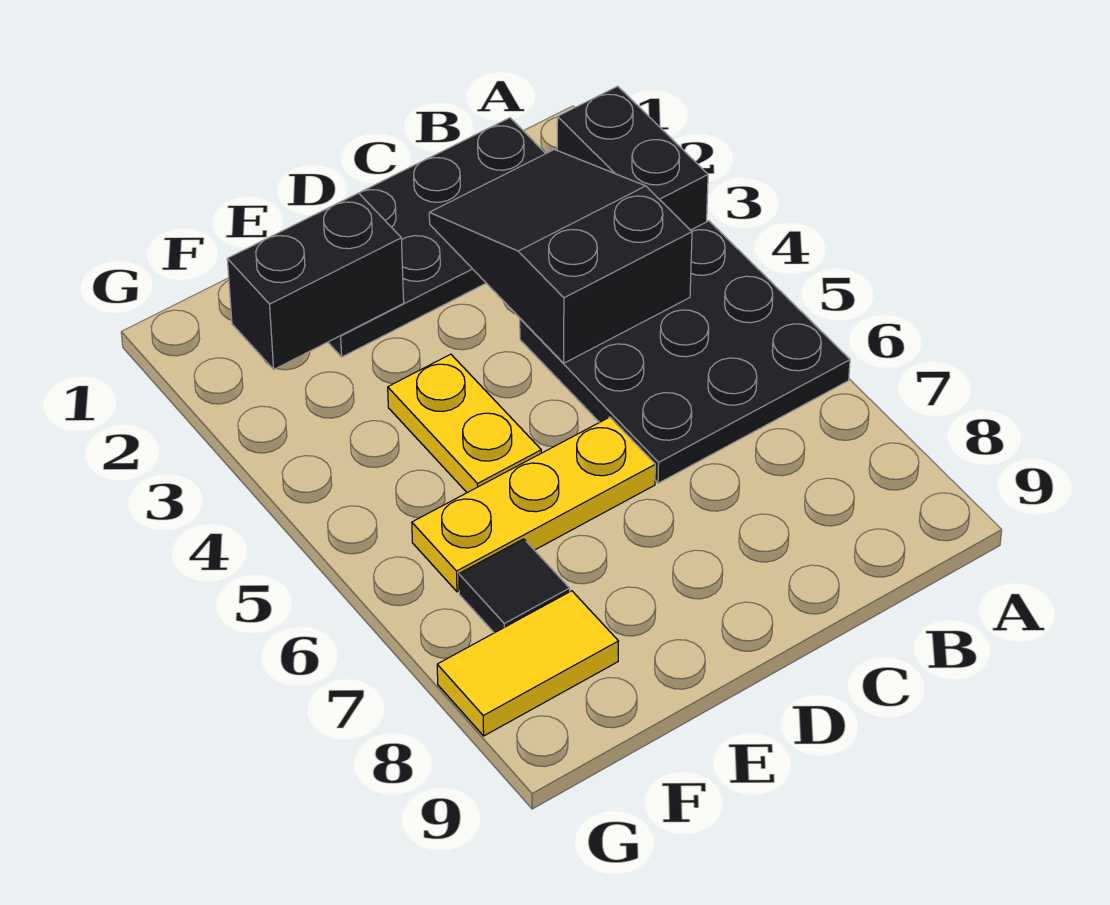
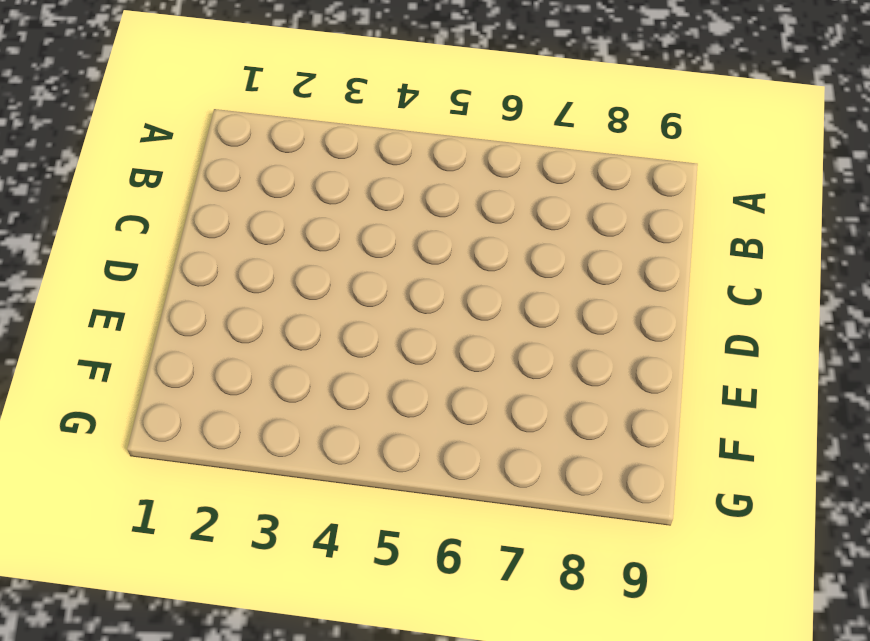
none -> black brick A2:A3 level 1
none -> black plate A4:C6 level 1

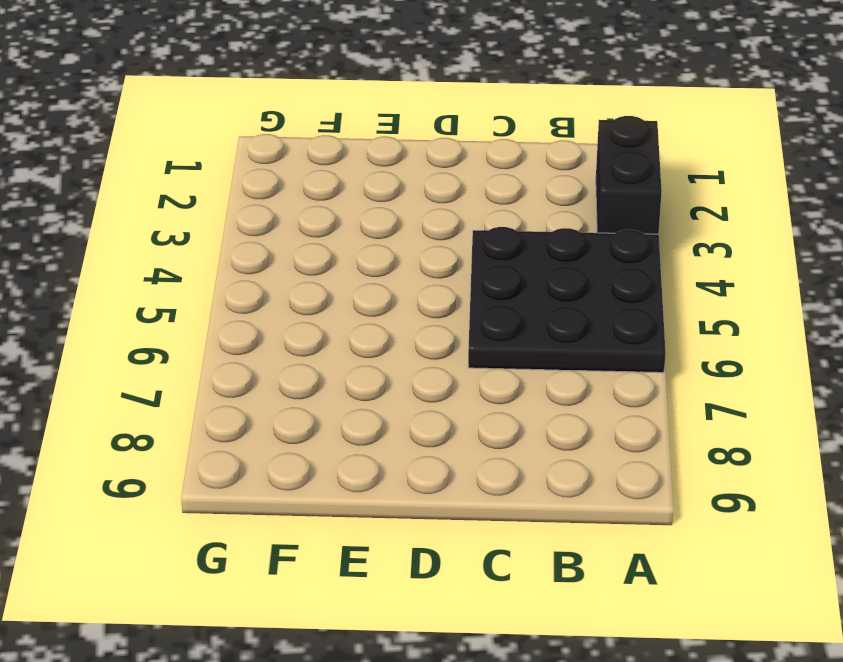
none -> black plate B1:E2 level 1
none -> yellow plate D6:F6 level 1

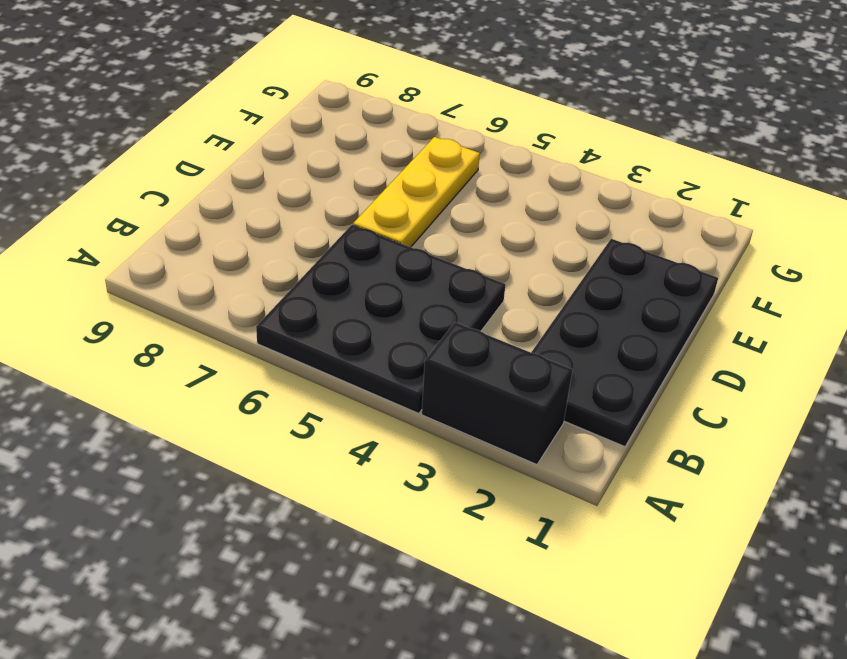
none -> yellow plate E4:E5 level 1
none -> black tile F7 level 1

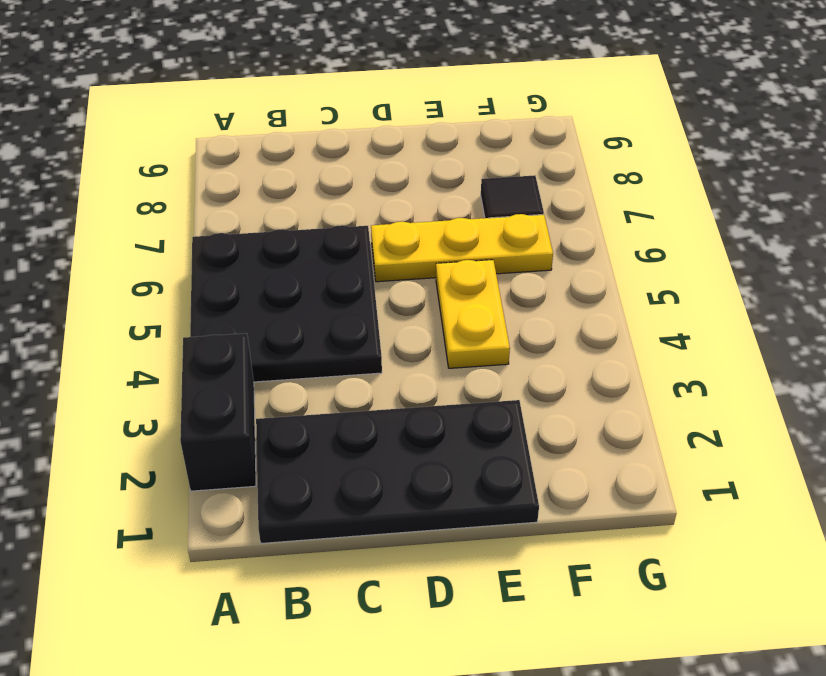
none -> yellow tile F8:G8 level 1
none -> black slope B2:C4 level 2 top 4

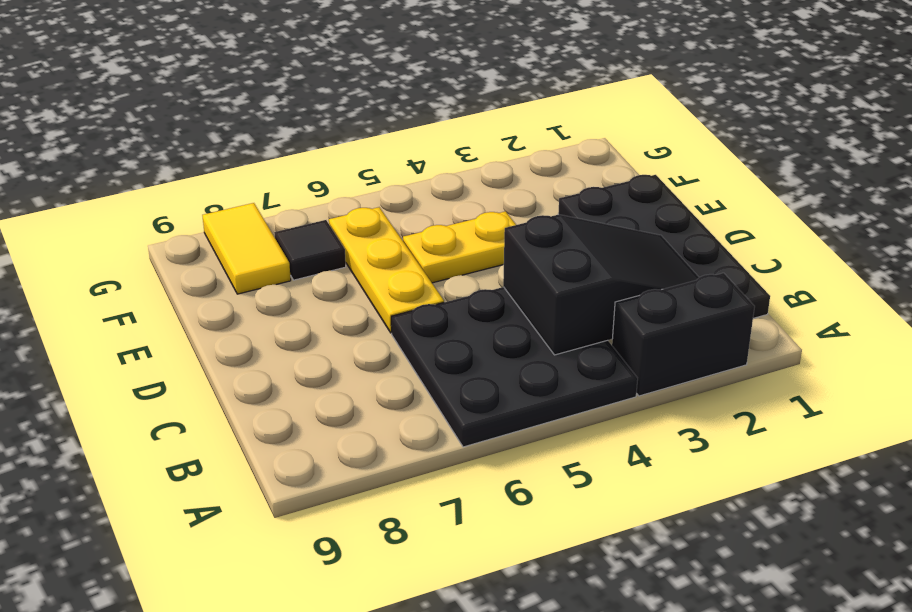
none -> black brick E2:F2 level 2

